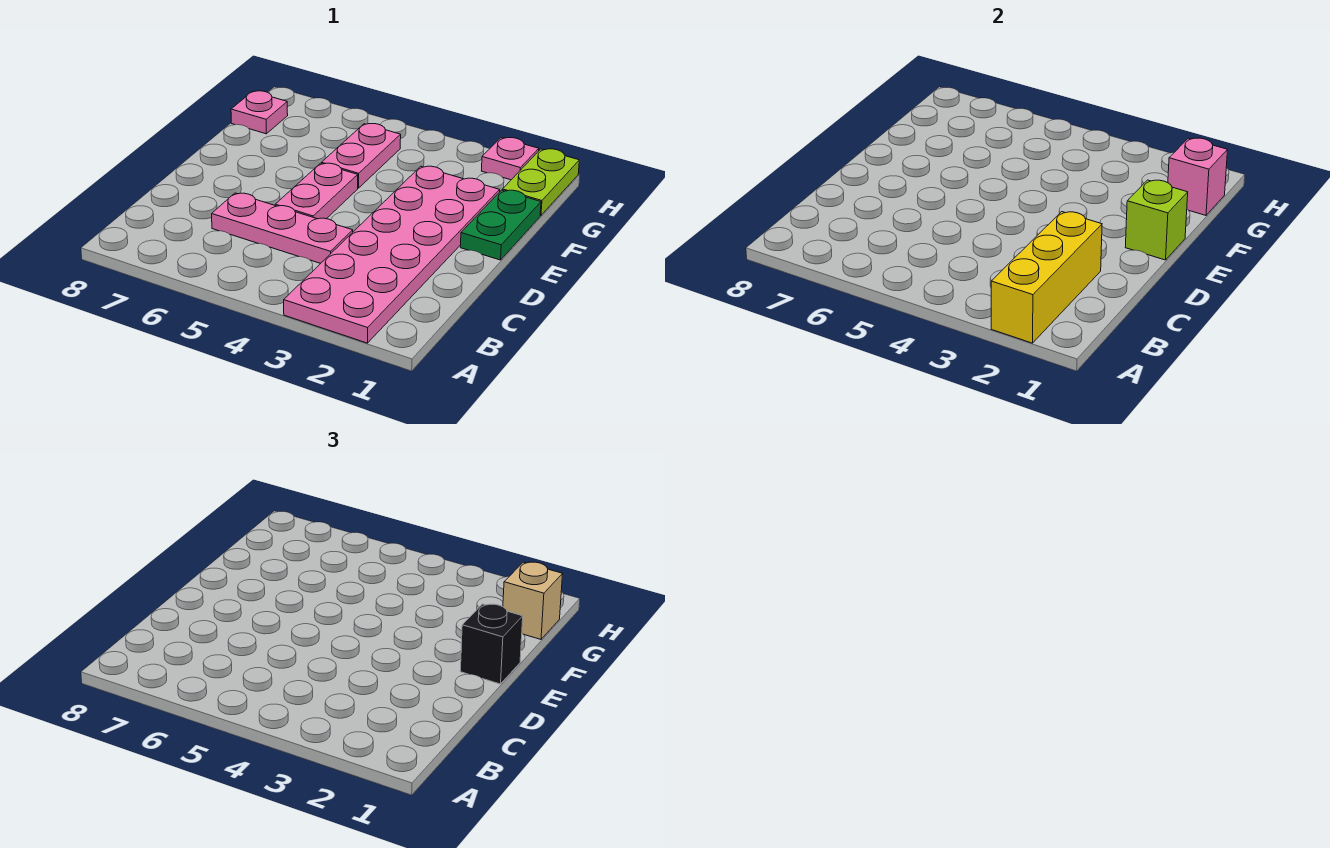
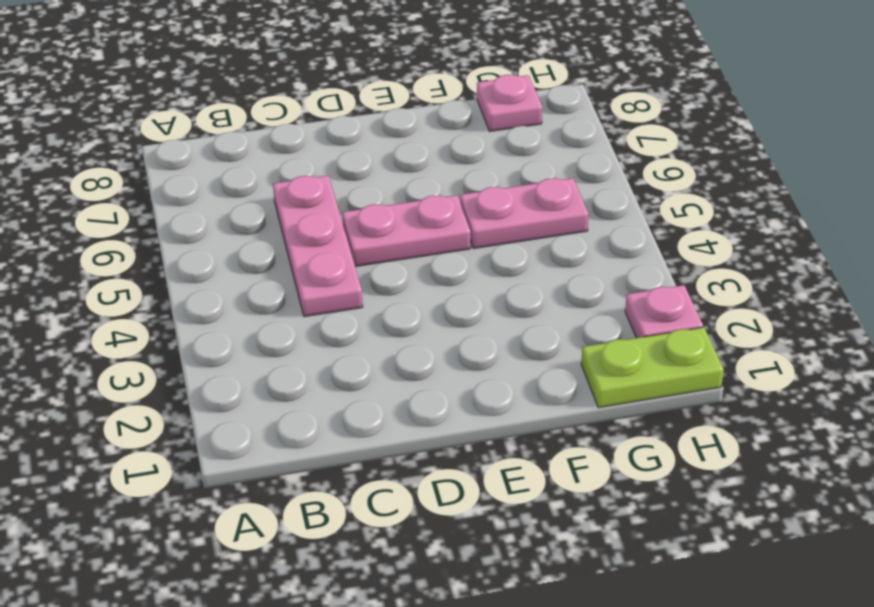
none -> pink plate A2:F3 level 1
none -> green plate E1:F1 level 1
none -> yellow brick A2:C2 level 2

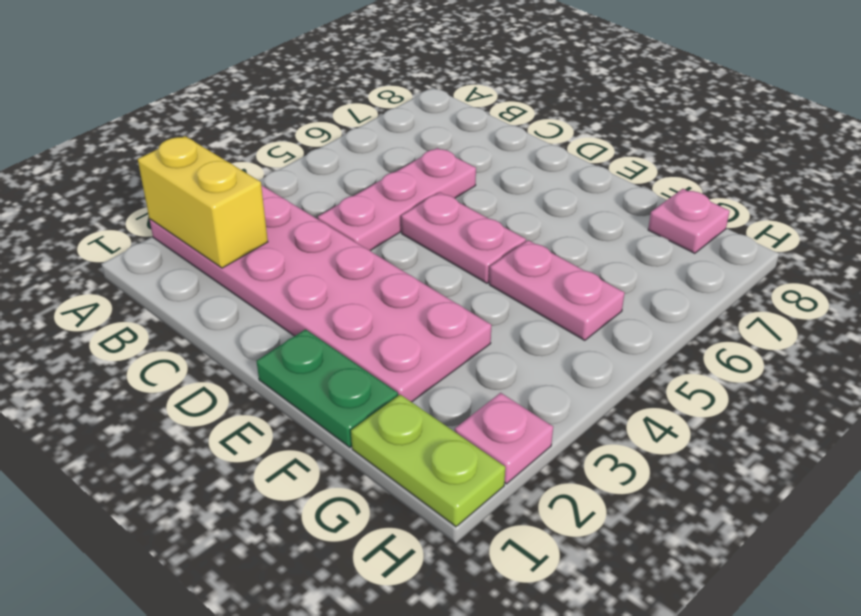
yellow brick A2:B2 level 2 -> yellow brick A2:C2 level 2
none -> lime brick E1 level 2
none -> pink brick G1 level 2
none -> black brick E1 level 3

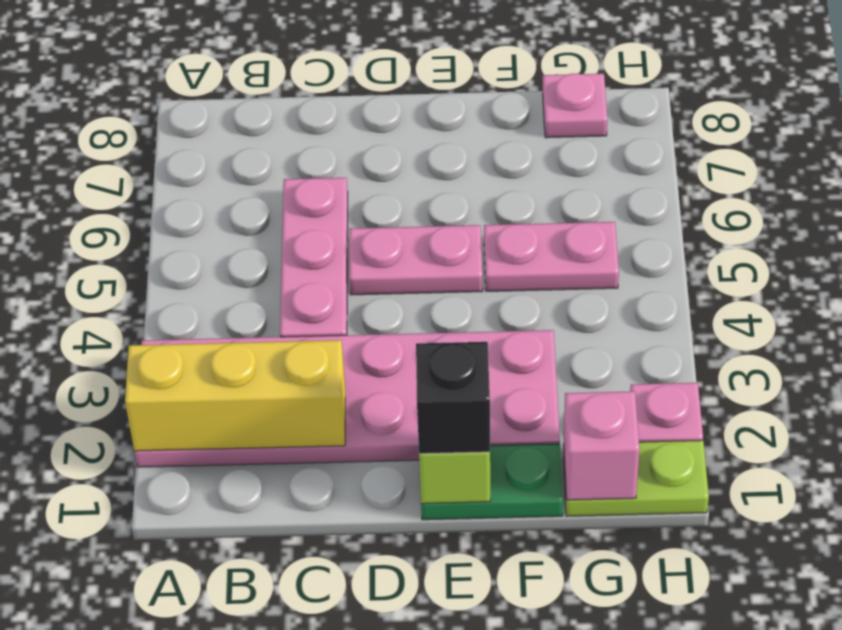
none -> tan brick G1 level 3

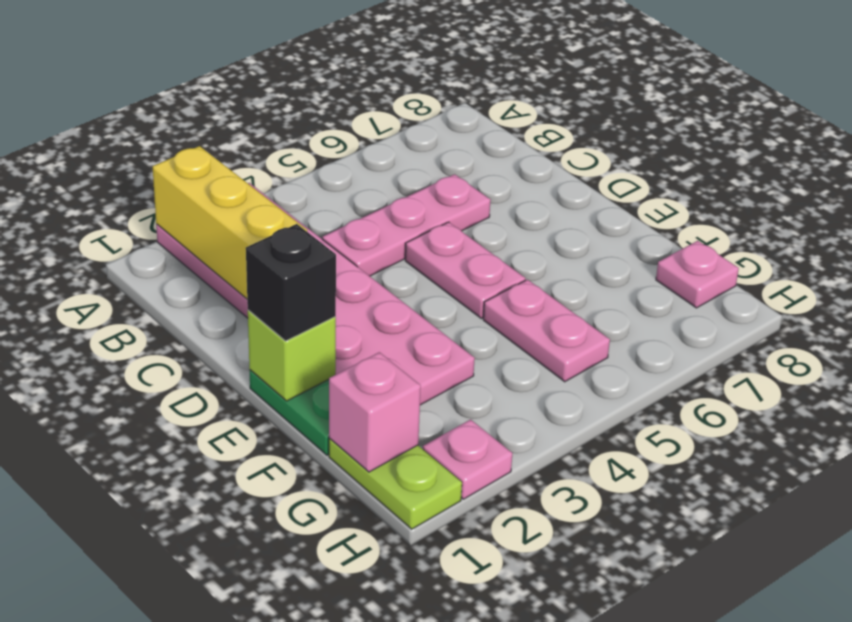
none -> tan brick G1 level 3

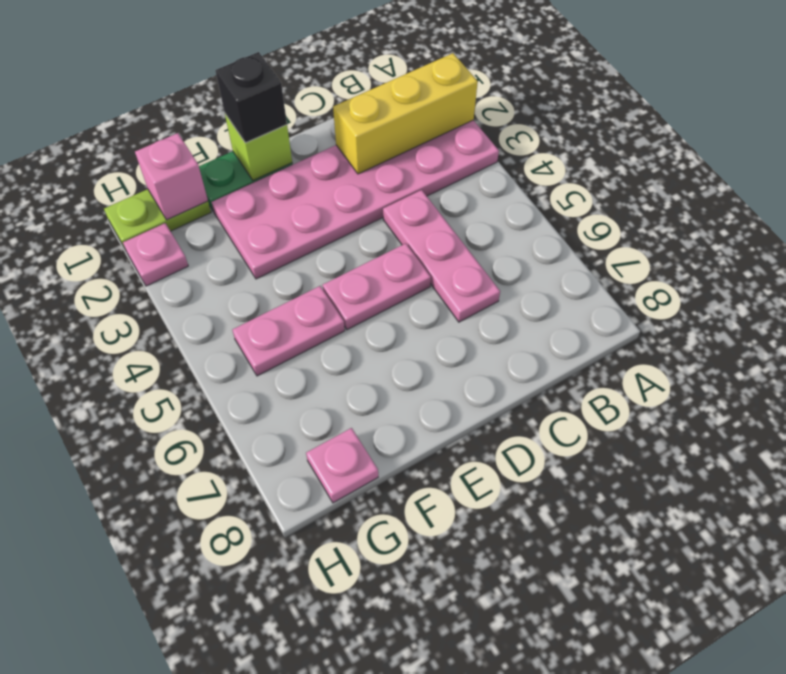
none -> tan brick G1 level 3

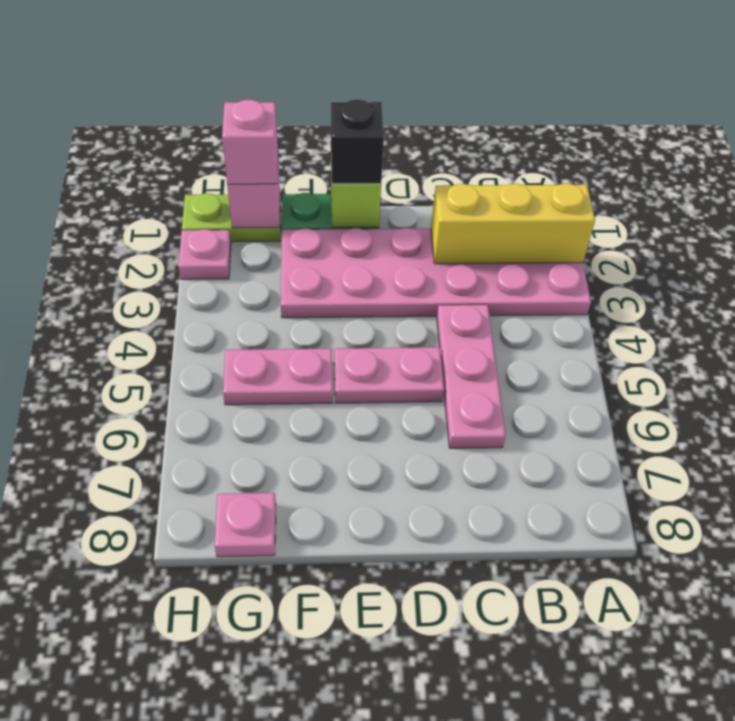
pink brick G1 level 3 -> tan brick G1 level 3

